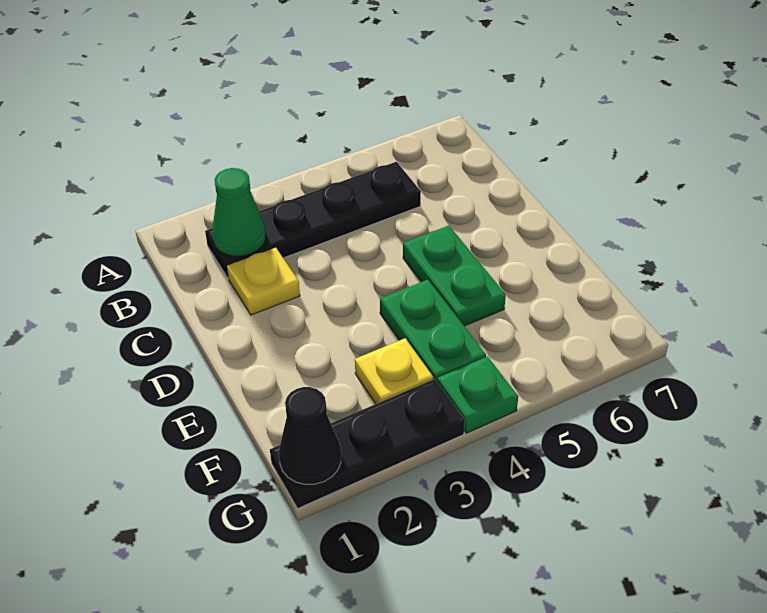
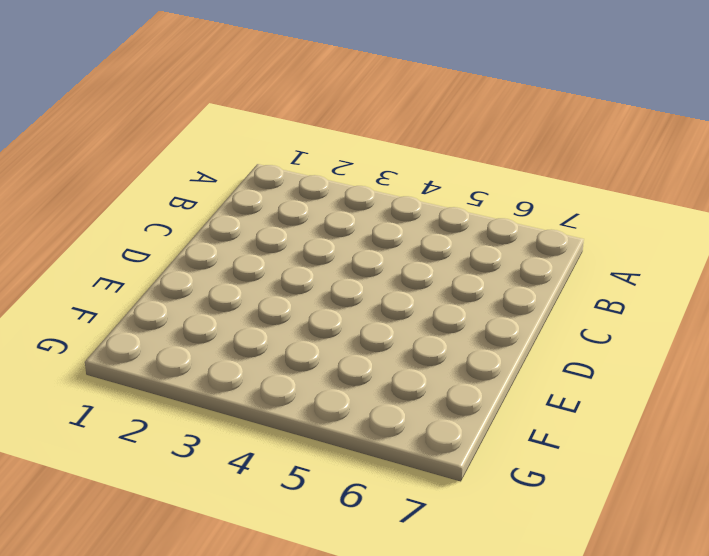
none -> black plate B2:B5 level 1
none -> yellow plate C2 level 1

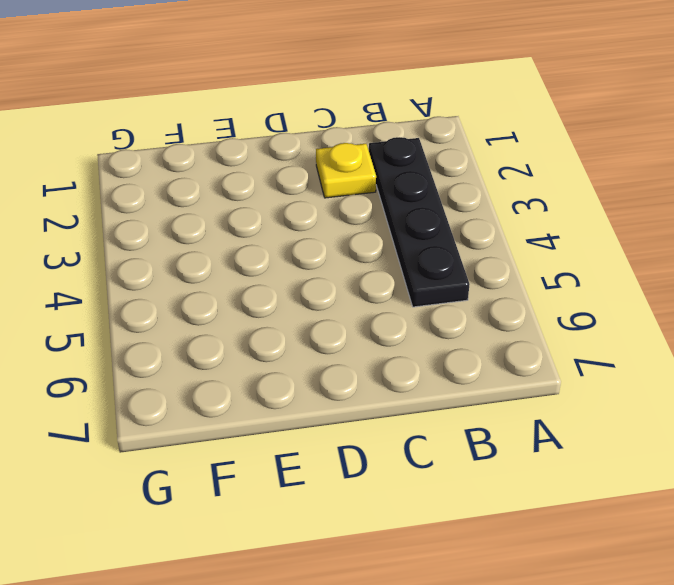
none -> green plate D5:E5 level 1
none -> green plate E4:F4 level 1

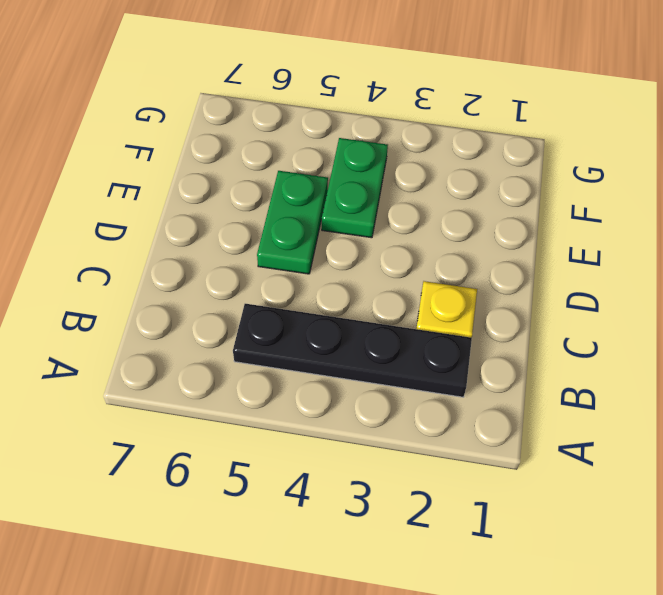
none -> yellow plate F3 level 1
none -> black plate G1:G3 level 1

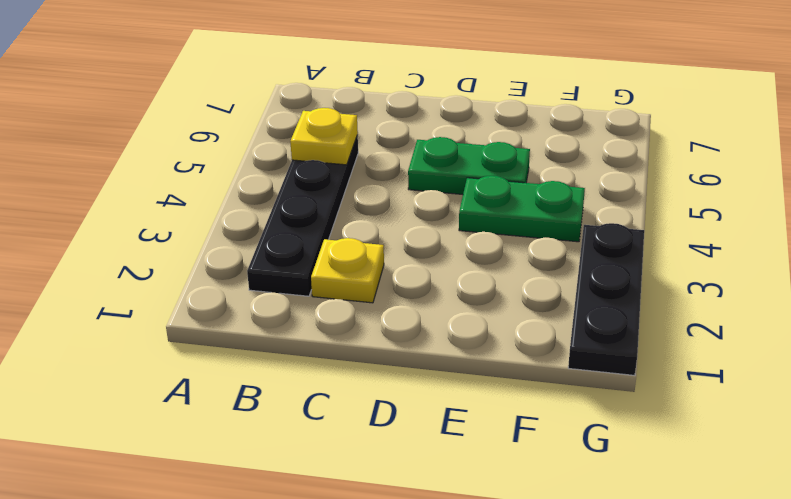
yellow plate B5 level 2 -> yellow plate F3 level 1
none -> green plate G4 level 1
none -> green cone B2 level 2

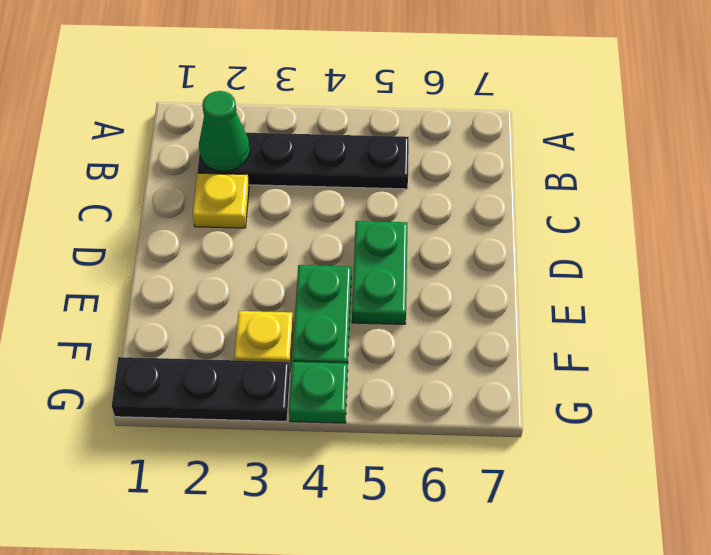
none -> black cone G1 level 2

